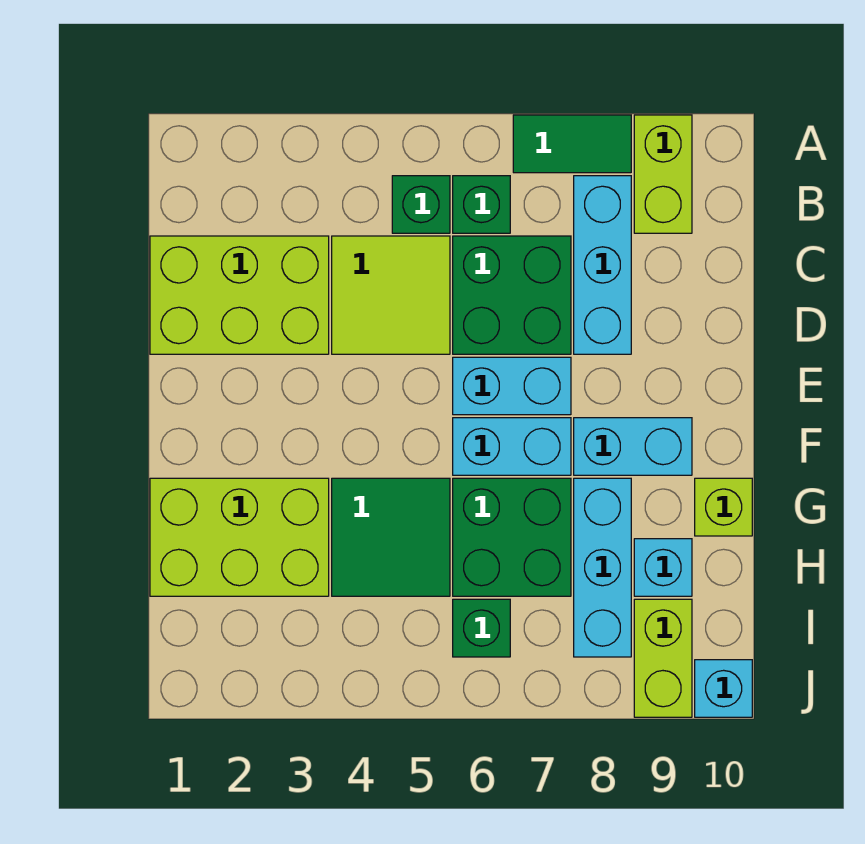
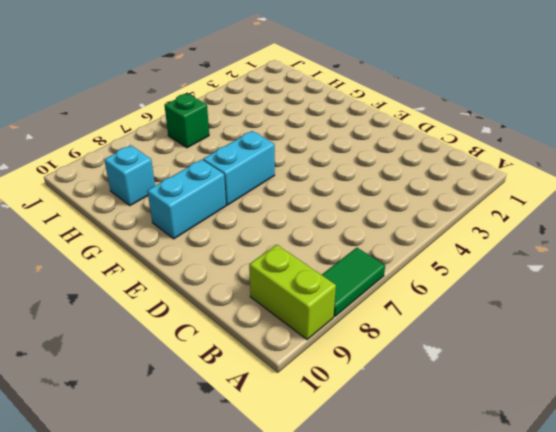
none -> green brick B5 level 1
none -> green brick B6 level 1
none -> cyan brick B8:D8 level 1

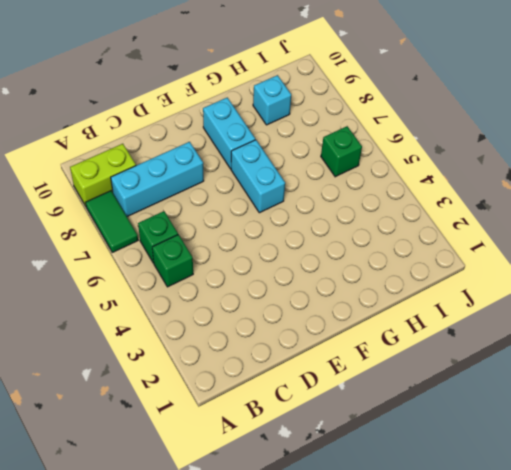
none -> lime brick C1:D3 level 1
none -> lime tile C4:D5 level 1
none -> green brick C6:D7 level 1

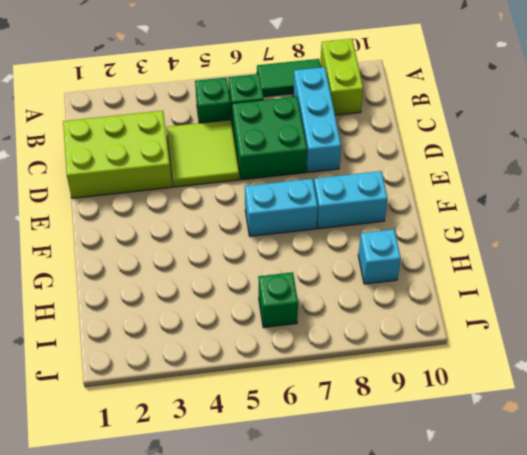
none -> cyan brick E6:E7 level 1
none -> lime brick G1:H3 level 1
none -> green tile G4:H5 level 1

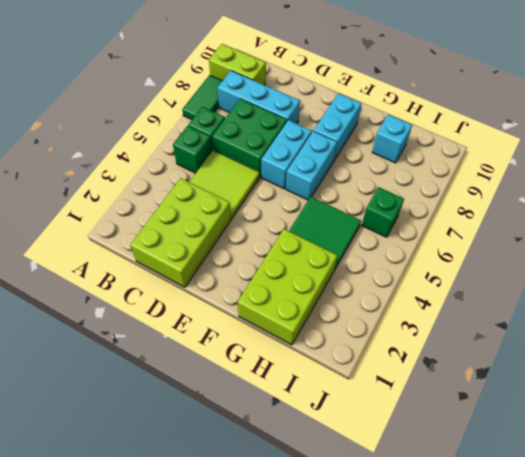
none -> green brick G6:H7 level 1
none -> cyan brick G8:I8 level 1
none -> lime brick G10 level 1

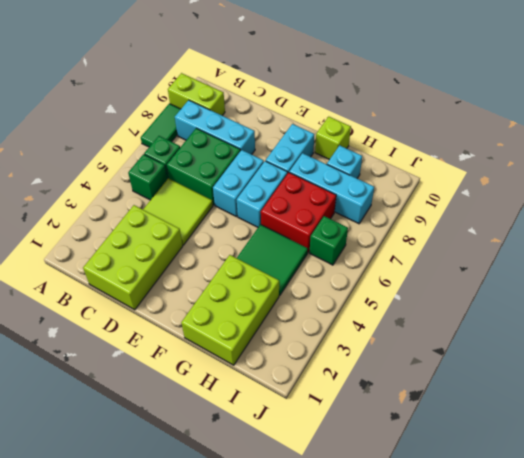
red brick G6:H7 level 1 -> green brick G6:H7 level 1
none -> lime brick I9:J9 level 1
none -> cyan brick J10 level 1

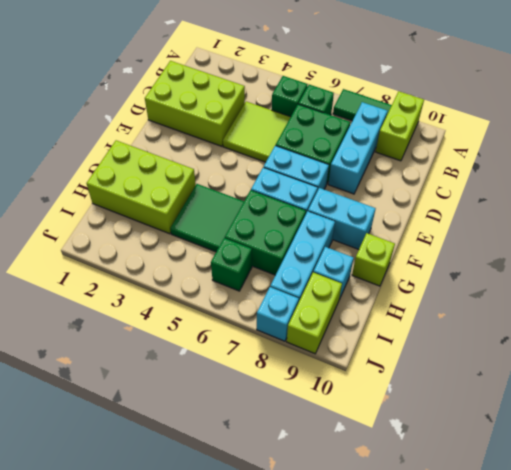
cyan brick J8 level 1 -> cyan brick J10 level 1

